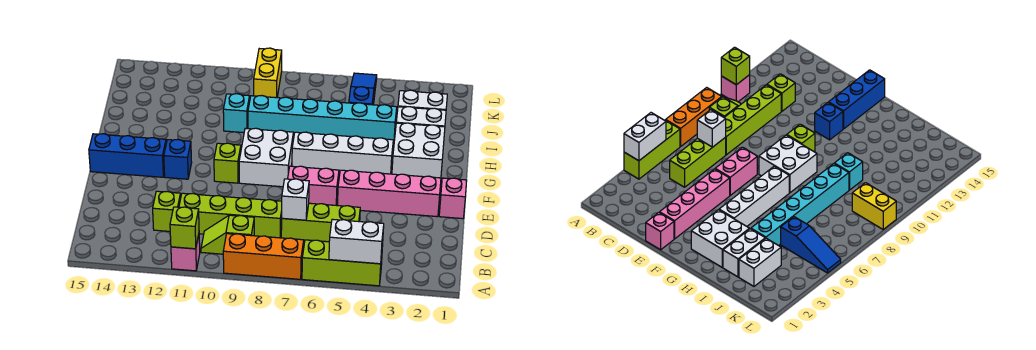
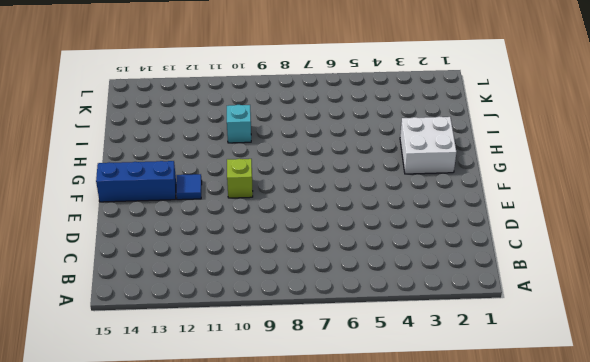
blue tile F12 level 1 -> blue brick F12 level 1
none -> lime brick A4:A6 level 1
none -> orange brick A7:A9 level 1
none -> pink brick A11 level 1

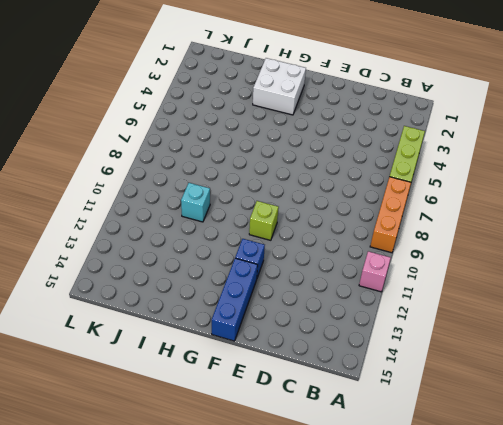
none -> lime slope B9:B10 level 1 top 9
none -> lime brick C5:C7 level 1
none -> lime brick C8:C11 level 1

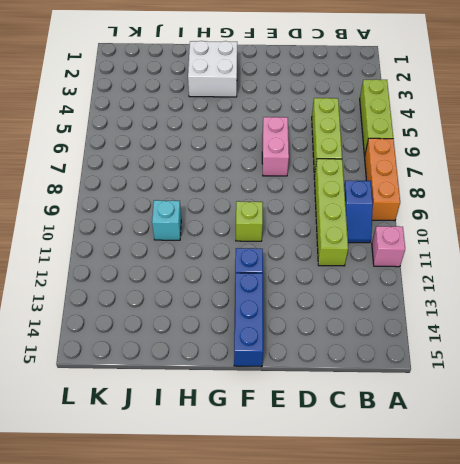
blue slope B9:B10 level 1 top 9 -> lime slope B9:B10 level 1 top 9
none -> lime brick C12 level 1
none -> pink brick E1 level 1
none -> pink brick E2:E5 level 1

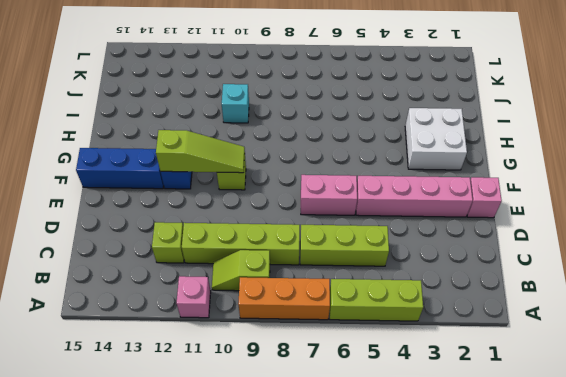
lime slope F10:F12 level 2 top 12 -> none
none -> white brick F8:G9 level 1
none -> white brick G4:G7 level 1
none -> white brick I2:I3 level 1

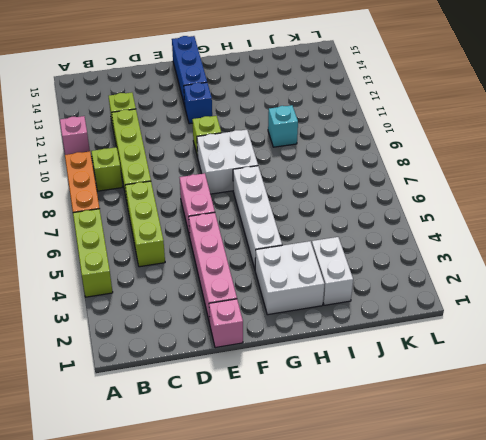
none -> cyan brick I4:I9 level 1
none -> white brick J2:J3 level 1
none -> blue slope J5:L5 level 1 top J

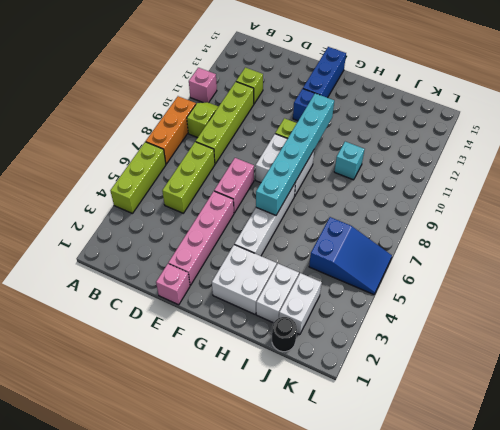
cyan brick G6:G11 level 2 -> cyan brick I4:I9 level 1
black round brick J1 level 1 -> none
blue slope J5:L6 level 1 top J -> blue slope J5:L5 level 1 top J
none -> yellow brick K9:L9 level 1
none -> white brick A4:A5 level 2
none -> lime brick A11 level 2

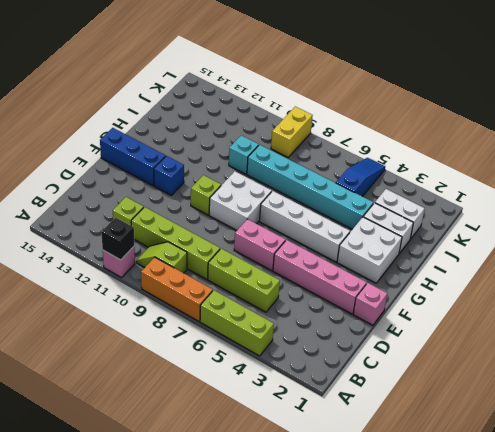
black brick A11 level 2 -> lime brick A11 level 2
none -> white brick A4:A5 level 2
none -> white brick C7 level 2

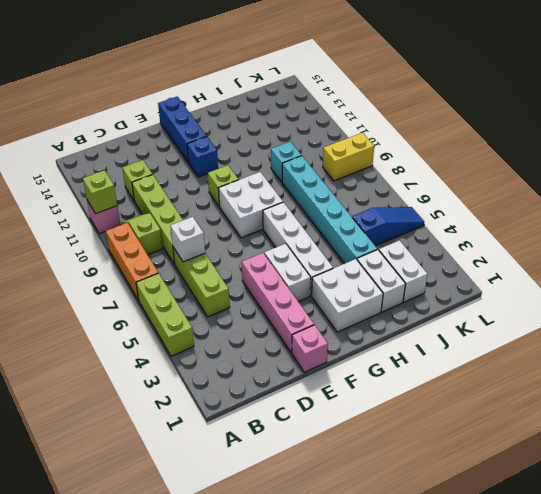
white brick F4:F5 level 1 -> white brick A4:A5 level 2
none -> pink brick E6:E7 level 1

